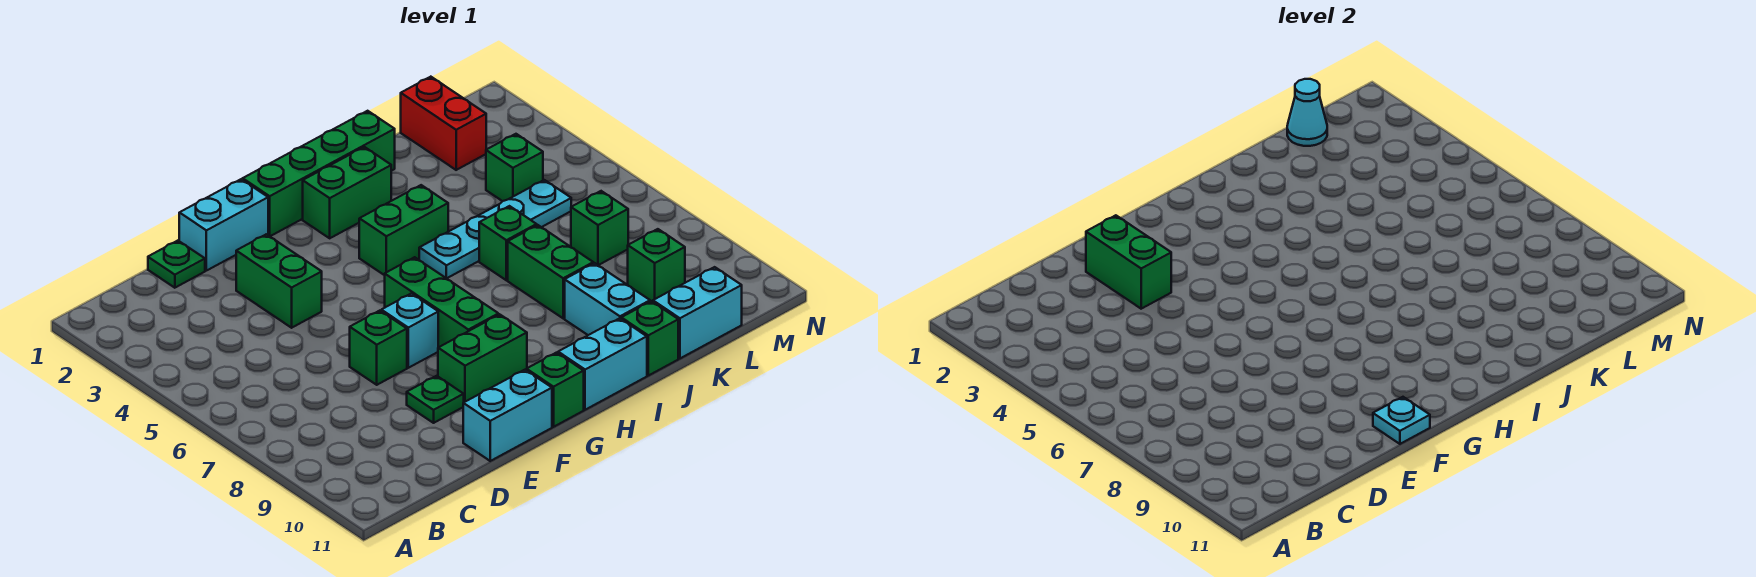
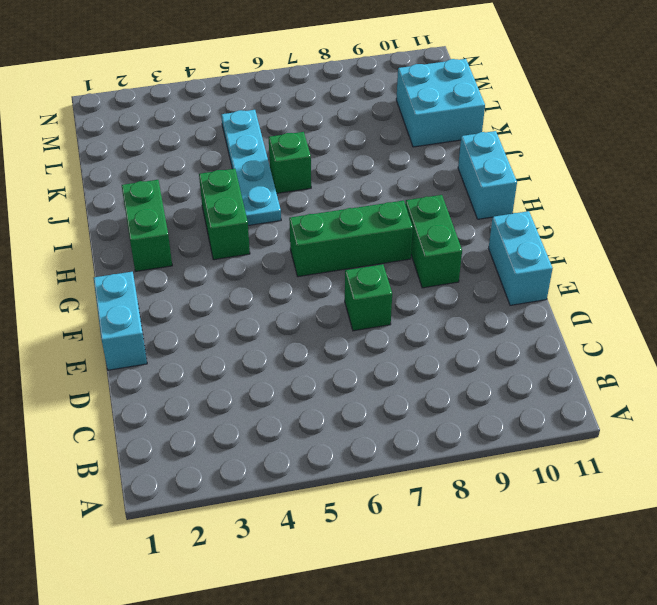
cyan brick K10:L11 level 1 -> cyan brick K11:L11 level 1
none -> green plate D1 level 1
none -> green brick E3:E4 level 1
none -> green plate E9 level 1

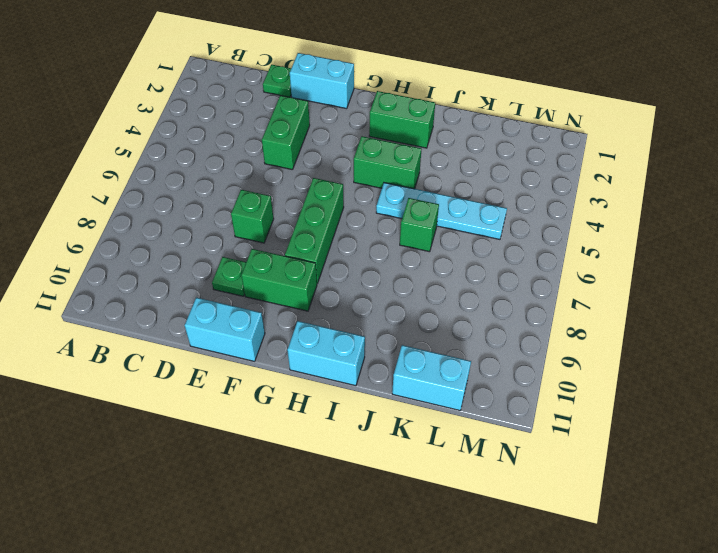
none -> cyan brick F7 level 1
none -> green brick G1:J1 level 1
none -> green brick G11 level 1

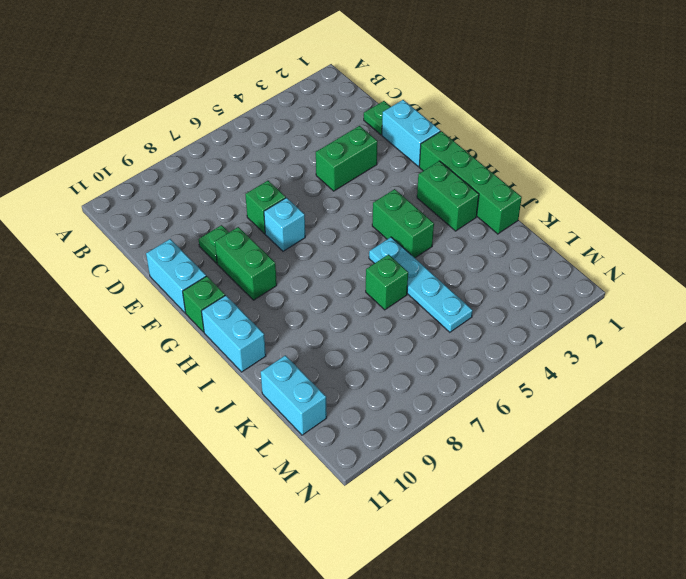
none -> green brick G6:G8 level 1
none -> green brick J7:J8 level 1
none -> cyan brick J9:J10 level 1

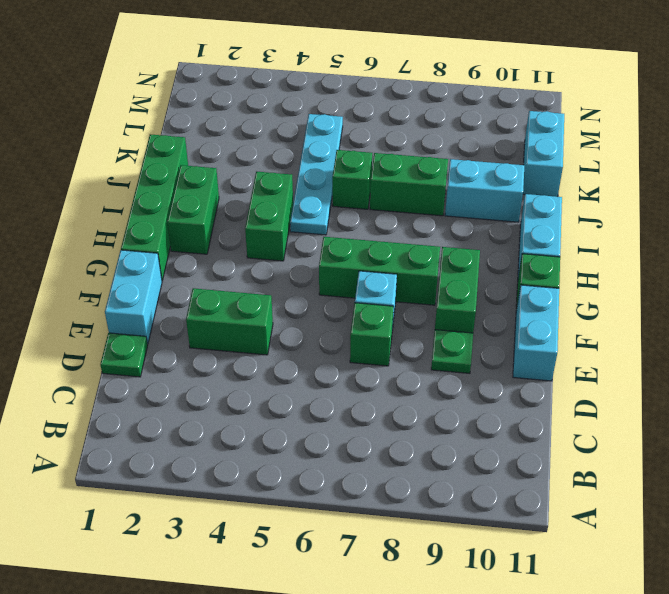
none -> green brick J11 level 1
none -> red brick L1:L2 level 1
none -> green brick L4 level 1

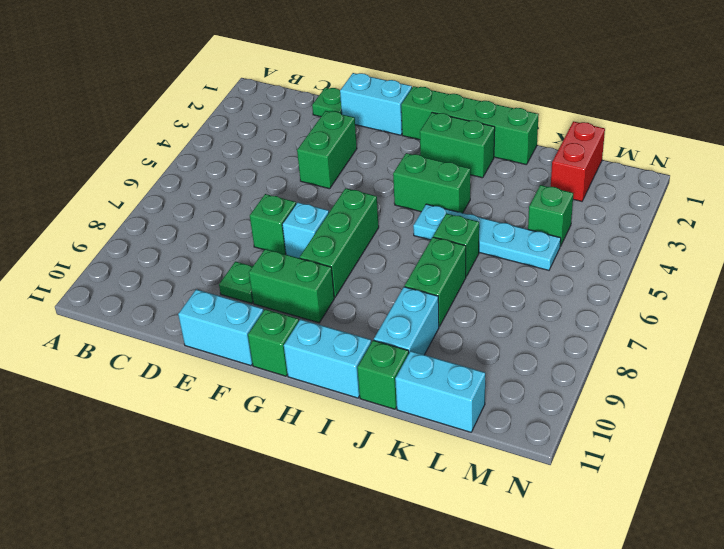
none -> green brick L7 level 1
none -> green brick L9 level 1
none -> green brick E2:E3 level 2

